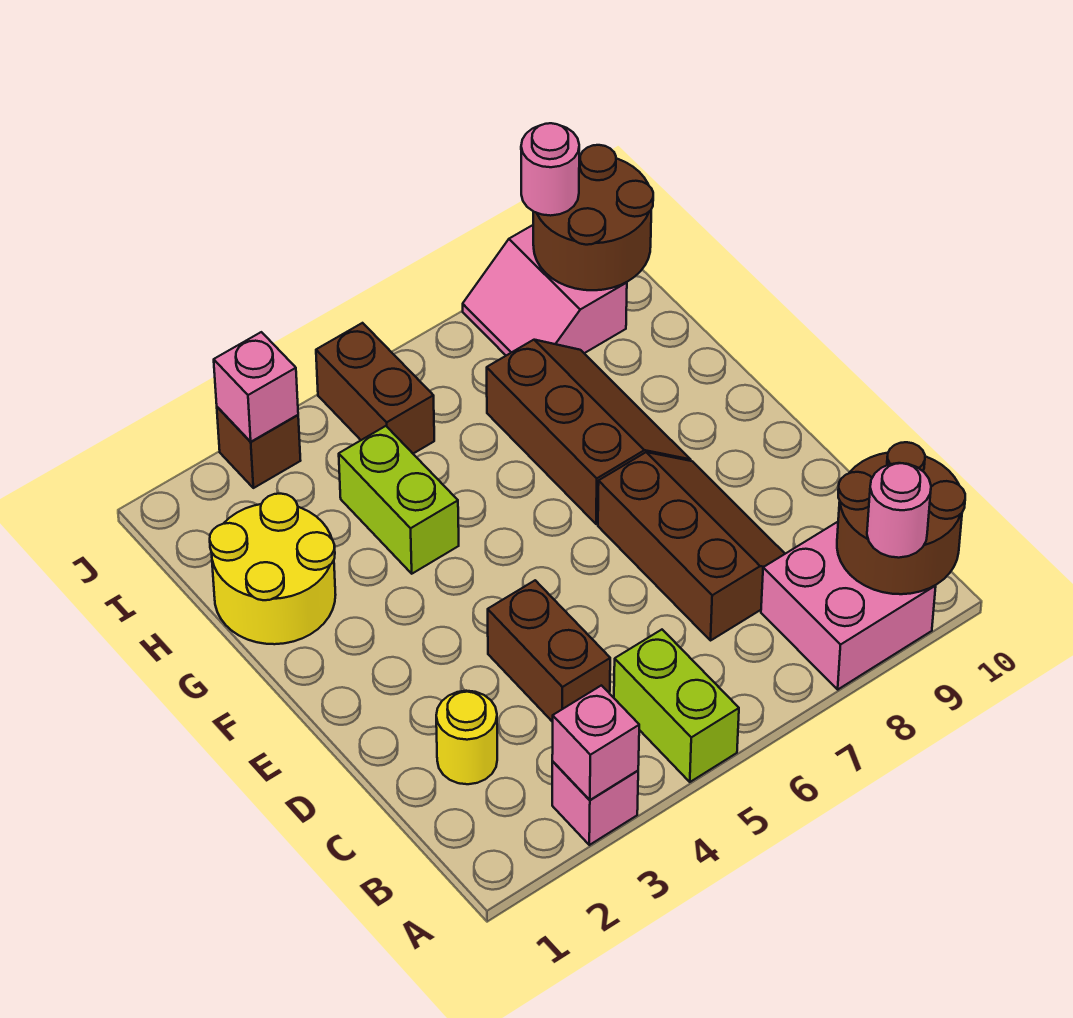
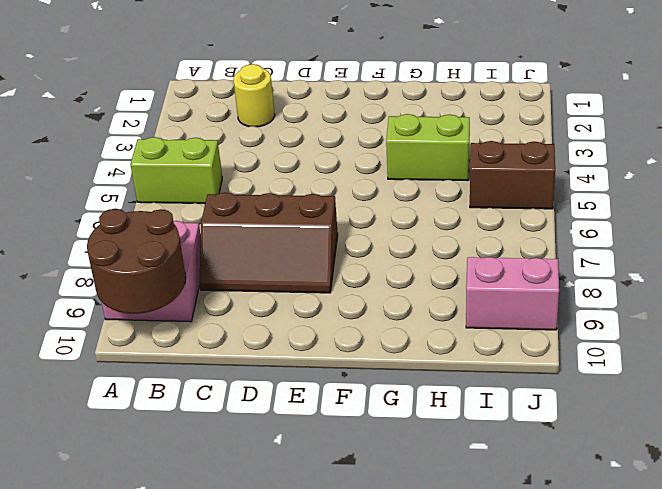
none -> pink brick A3 level 1
none -> brown brick C4:D4 level 1
none -> brown slope F7:H8 level 1 top 7

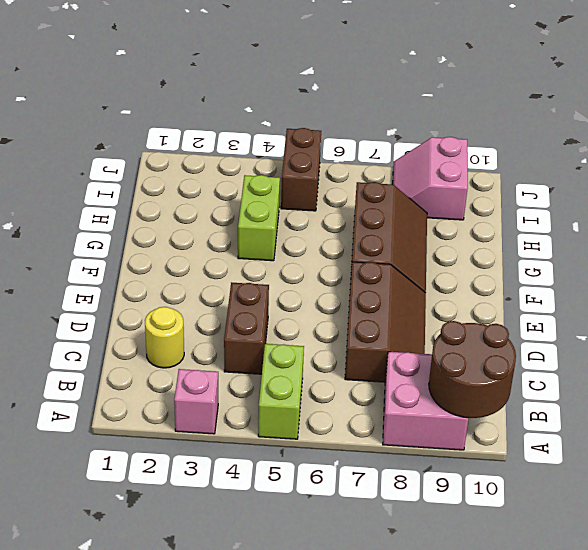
none -> yellow round brick G1:H2 level 1
none -> brown brick J3 level 1
none -> pink brick A3 level 2

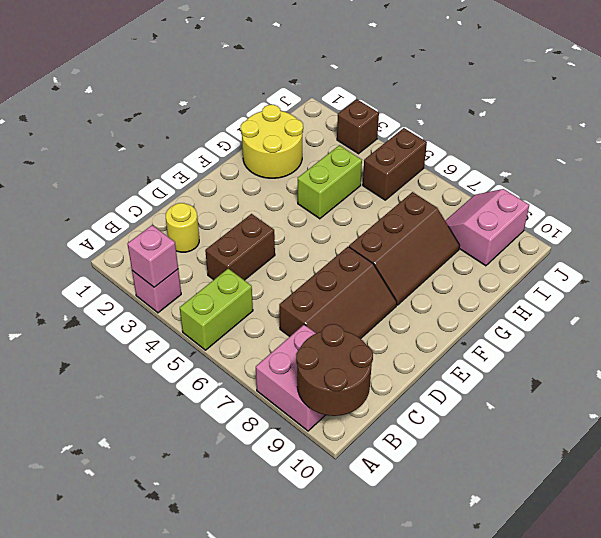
none -> brown round brick I9:J10 level 2
none -> pink brick J3 level 2
none -> pink round brick A9 level 3

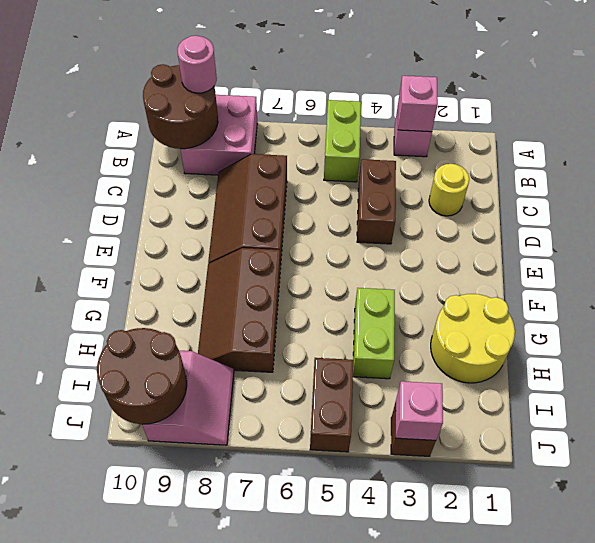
none -> pink round brick J9 level 3

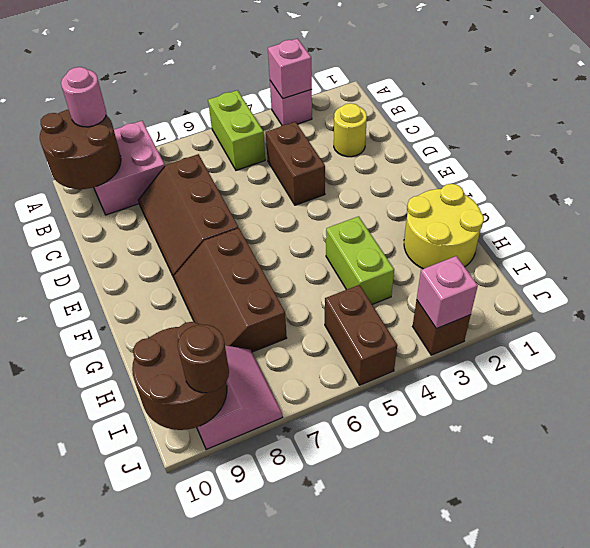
brown round brick J9 level 3 -> pink round brick J9 level 3

